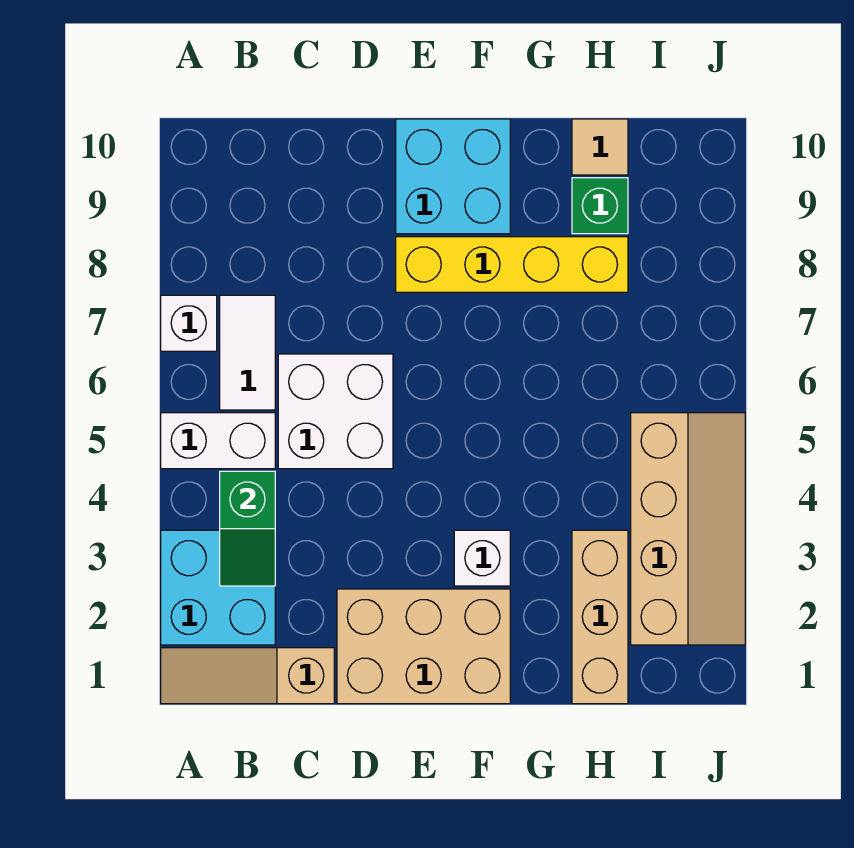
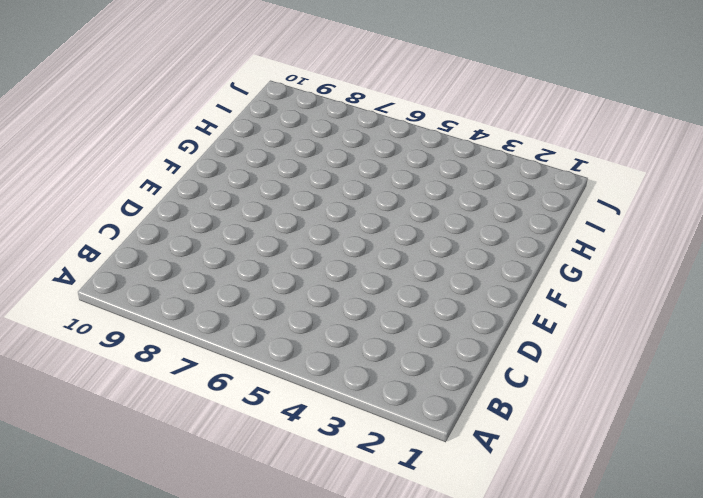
none -> tan slope A1:C1 level 1 top C
none -> cyan brick A2:B3 level 1
none -> white brick A5:B5 level 1

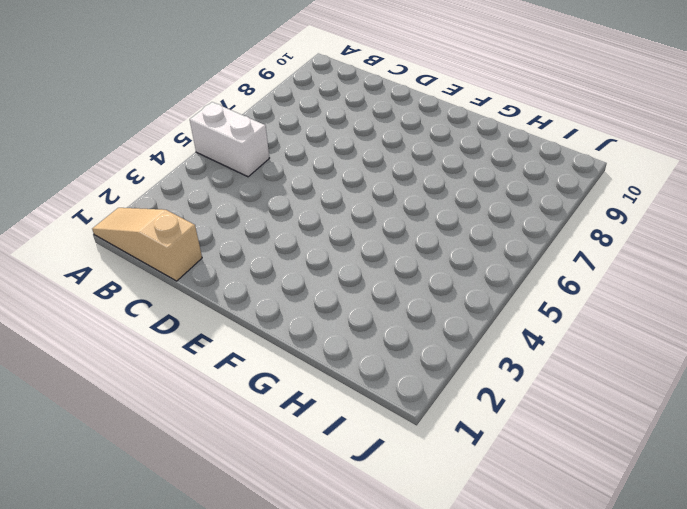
none -> cyan brick A2:B3 level 1
none -> white brick A7 level 1
none -> white tile B6:B7 level 1

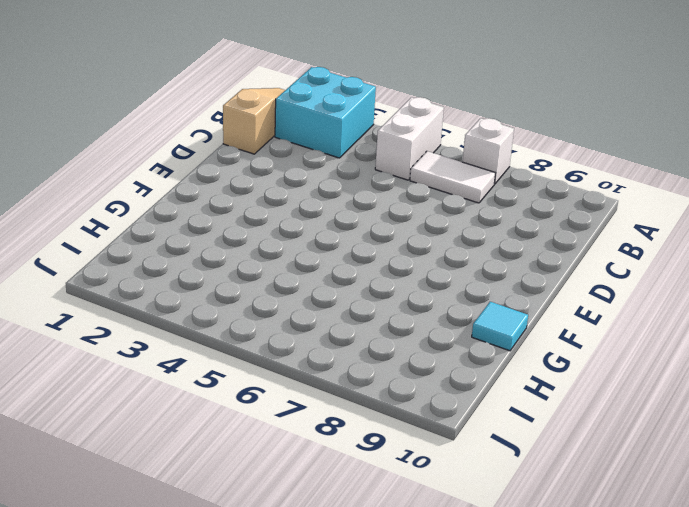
cyan tile G10 level 1 -> none
none -> white brick C5:D6 level 1
none -> tan brick D1:F2 level 1
none -> yellow brick E8:H8 level 1

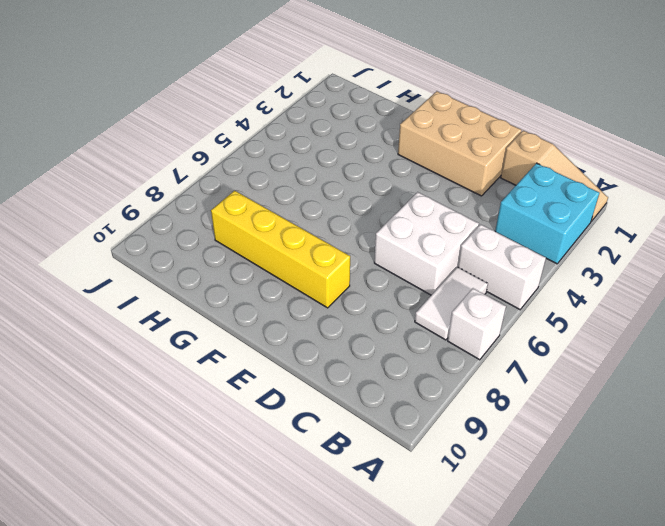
none -> cyan brick E9:F10 level 1
none -> white brick F3 level 1
none -> tan brick H1:H3 level 1

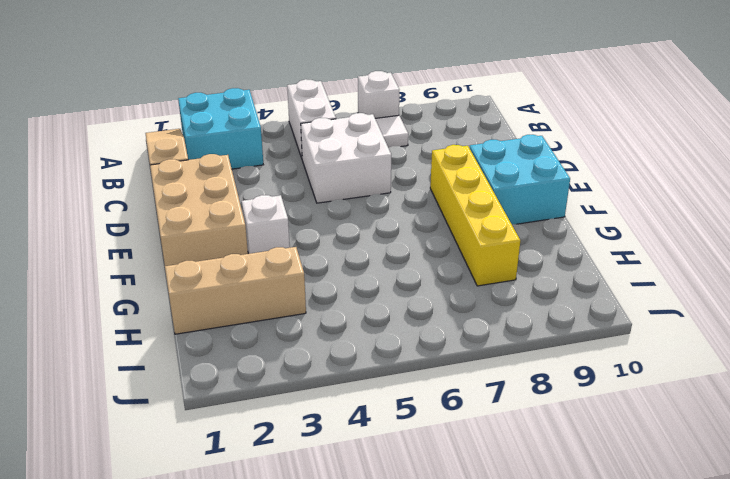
none -> green brick H9 level 1
none -> tan tile H10 level 1
none -> tan slope I2:J5 level 1 top I

